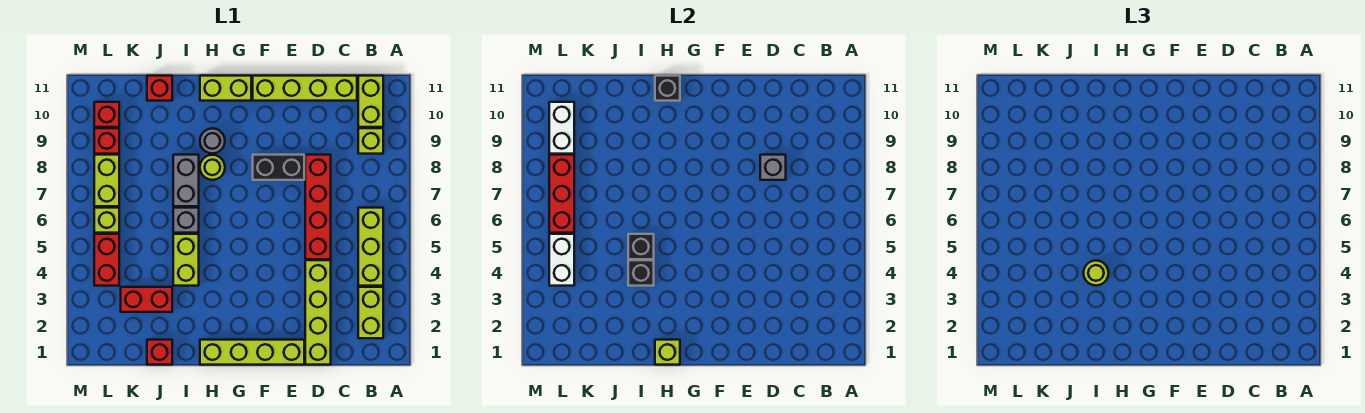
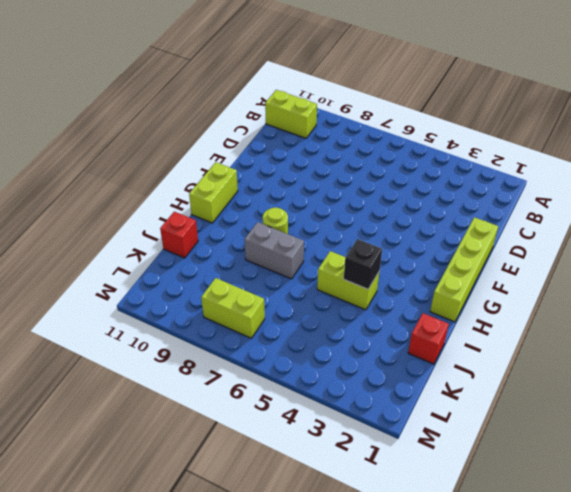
none -> lime brick B2:B3 level 1
none -> lime brick B4:B6 level 1
none -> lime brick B9 level 1
none -> lime brick C11:F11 level 1

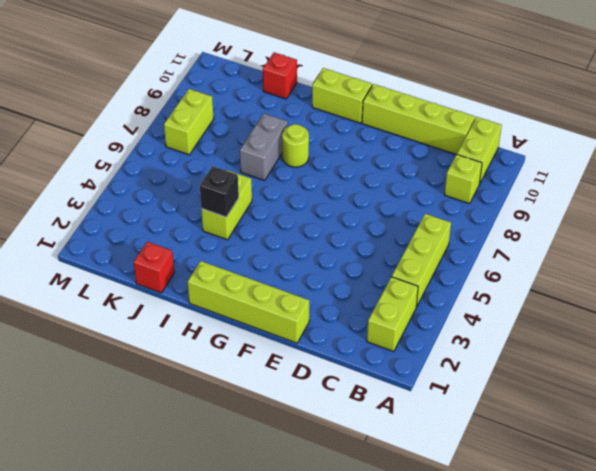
none -> lime brick D1:D4 level 1
none -> red brick D5:D8 level 1
none -> black brick E8:F8 level 1
none -> grey round brick H9 level 1

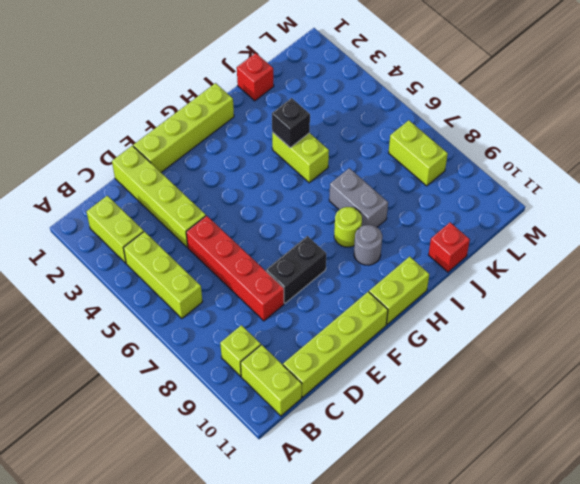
none -> grey brick I6 level 1
none -> red brick J3:K3 level 1
none -> red brick L4:L5 level 1
none -> lime brick L6 level 1

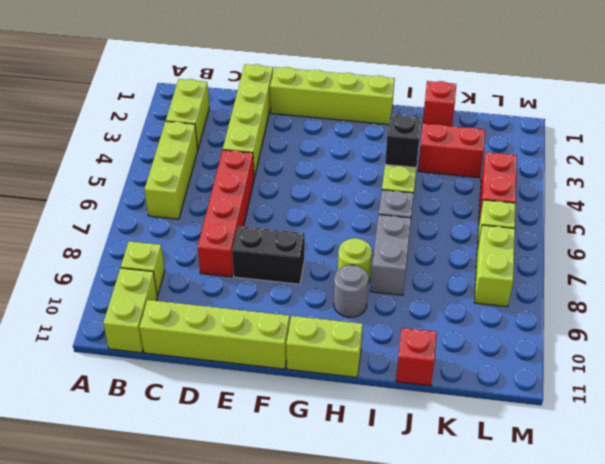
none -> red brick L9 level 1
none -> red brick L10 level 1
none -> grey brick D8 level 2
none -> lime brick H1 level 2

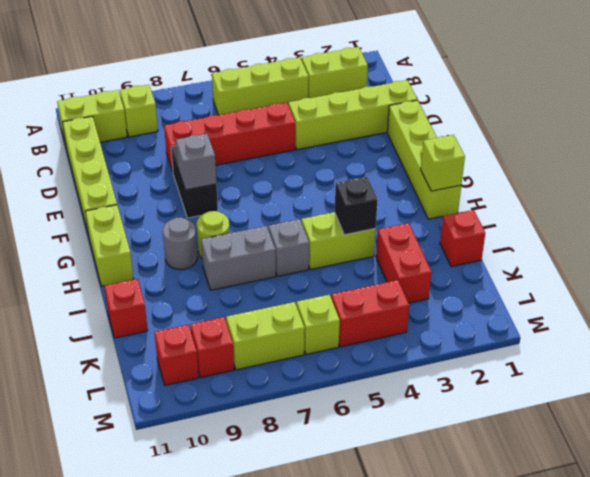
grey brick F8 level 2 -> grey brick D8 level 2
none -> black brick H11 level 2
none -> black brick I5 level 2
none -> white brick L4:L5 level 2
none -> red brick L6:L8 level 2

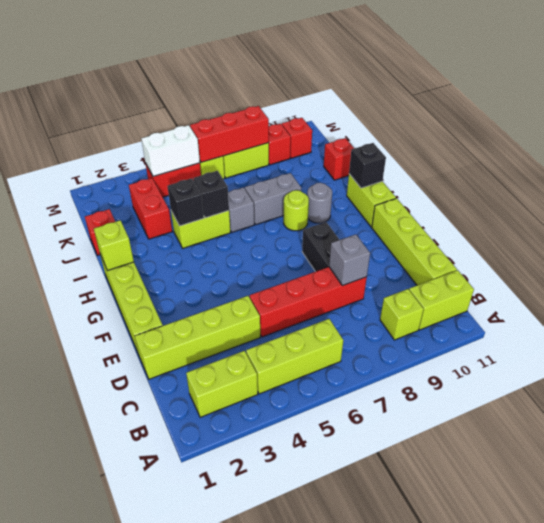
none -> white brick L9:L10 level 2
none -> lime round brick I4 level 3

